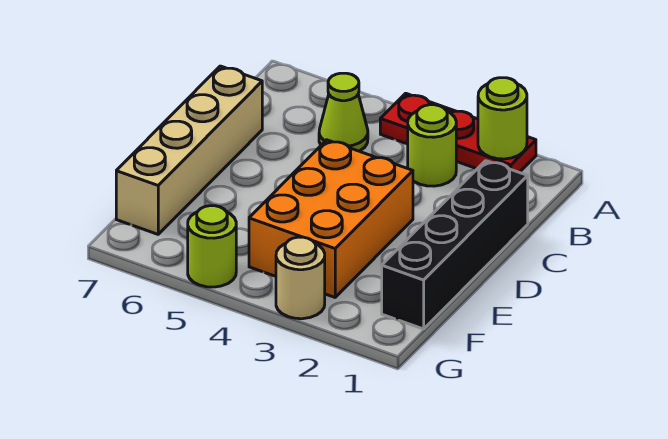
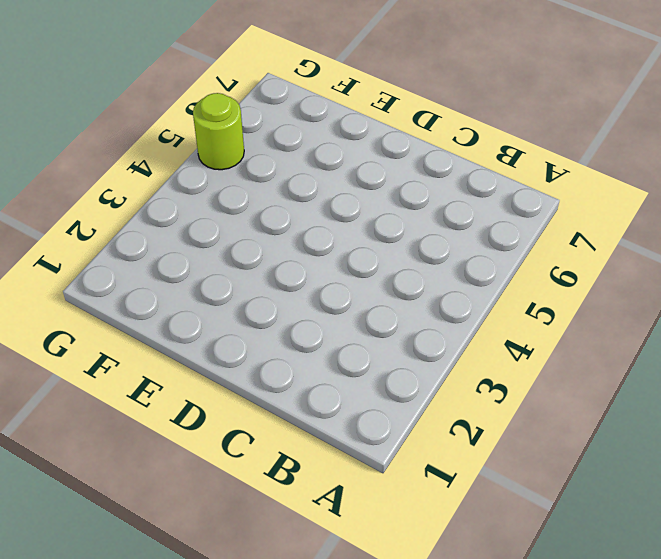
none -> red plate A2:A4 level 1
none -> lime round brick B3 level 1

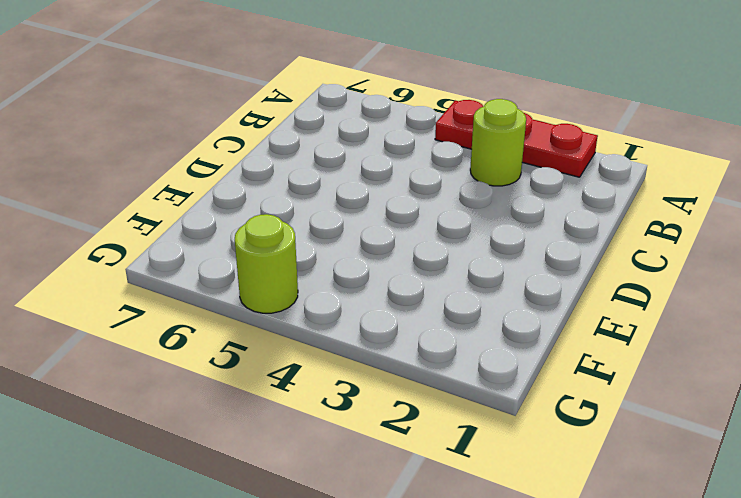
none -> lime cone B5 level 1
none -> black brick C1:F1 level 1

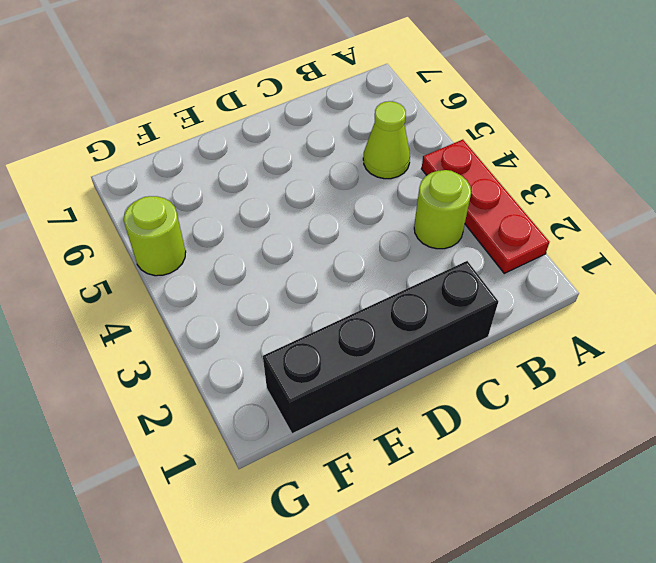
none -> tan brick C7:F7 level 1
none -> orange brick D3:F4 level 1

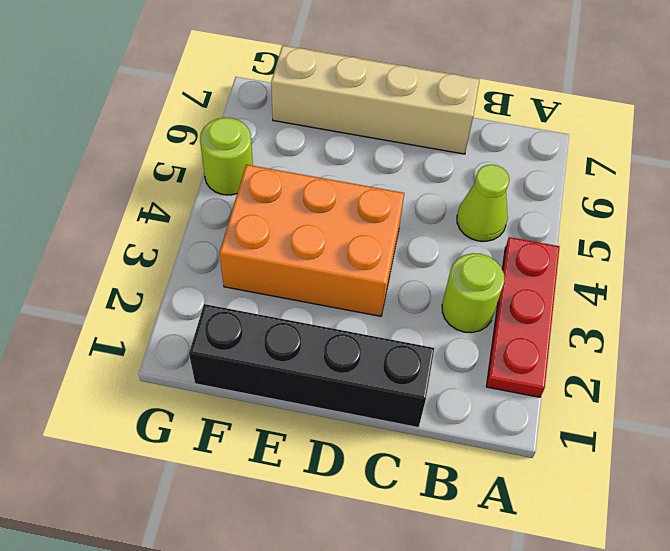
none -> tan round brick G3 level 1
none -> lime round brick A2 level 2

